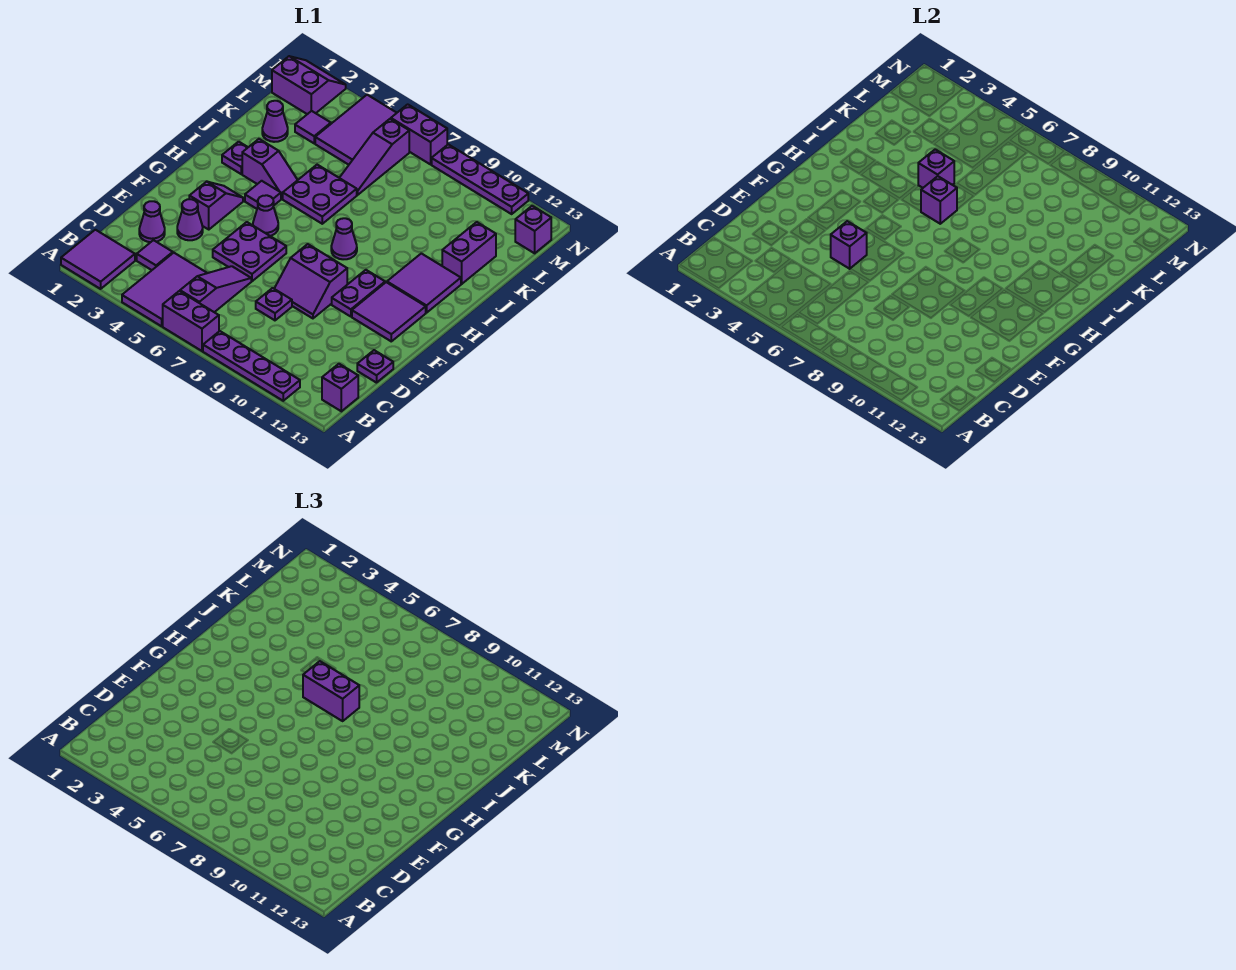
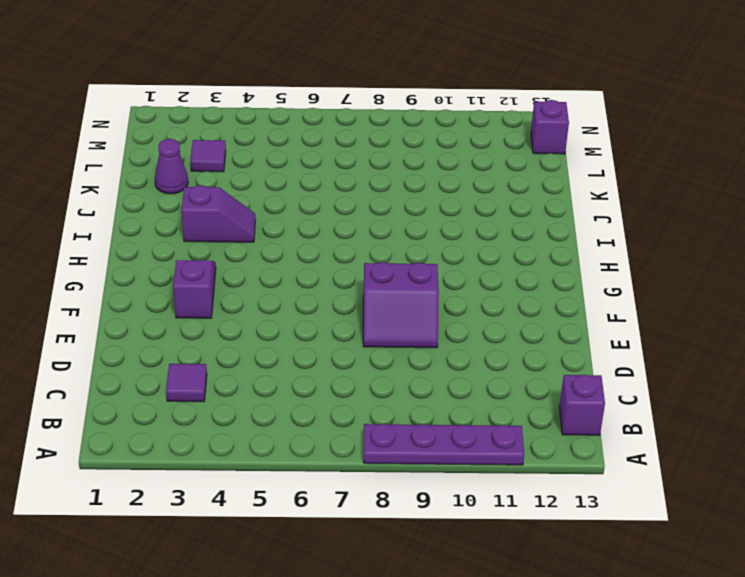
none -> purple tile A1:B2 level 1
none -> purple tile A4:C5 level 1
none -> purple brick A6:A7 level 1
none -> purple slope B6:D6 level 1 top B

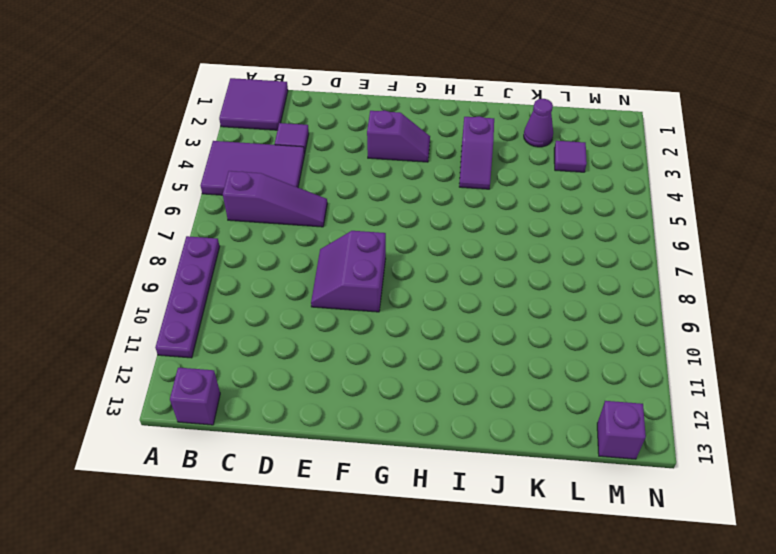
none -> purple brick A6:A7 level 1
none -> purple cone D2 level 1
none -> purple plate D8 level 1
none -> purple plate D13 level 1

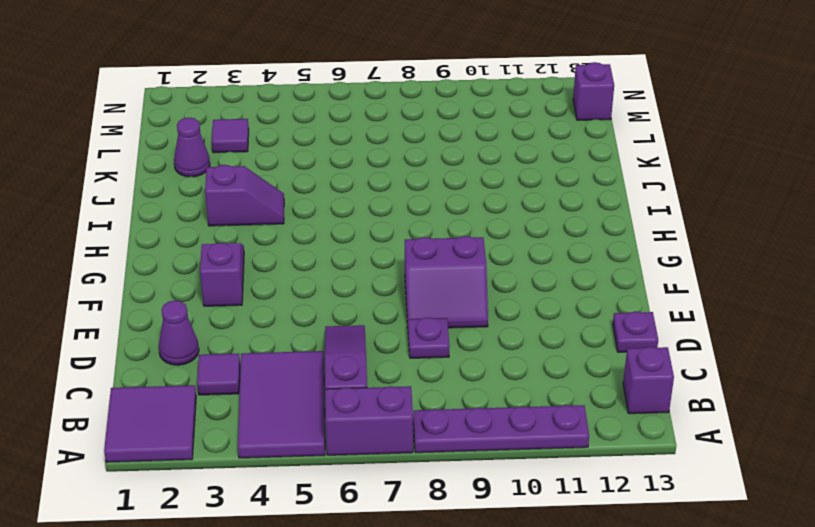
none -> purple cone E3 level 1
none -> purple plate E5:F6 level 1
none -> purple plate F10:G10 level 1
none -> purple tile F11:G12 level 1

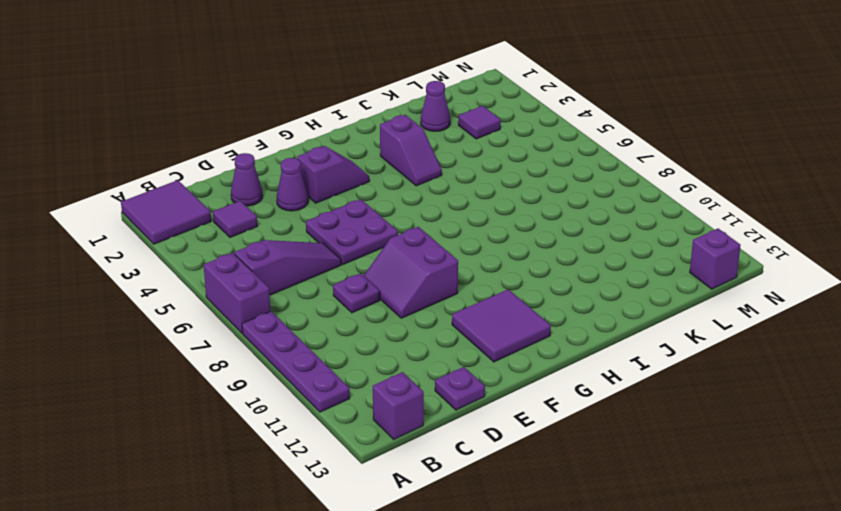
none -> purple tile A4:C5 level 1
none -> purple plate F10:G10 level 1
none -> purple cone G5 level 1
none -> purple tile H4 level 1

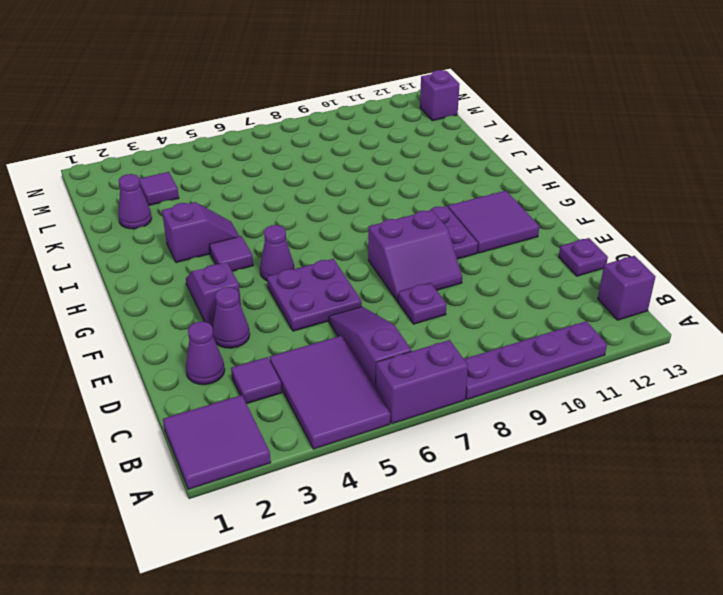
none -> purple cone H8 level 1
none -> purple tile H11:I12 level 1
none -> purple plate I2 level 1
none -> purple plate I5:J6 level 1

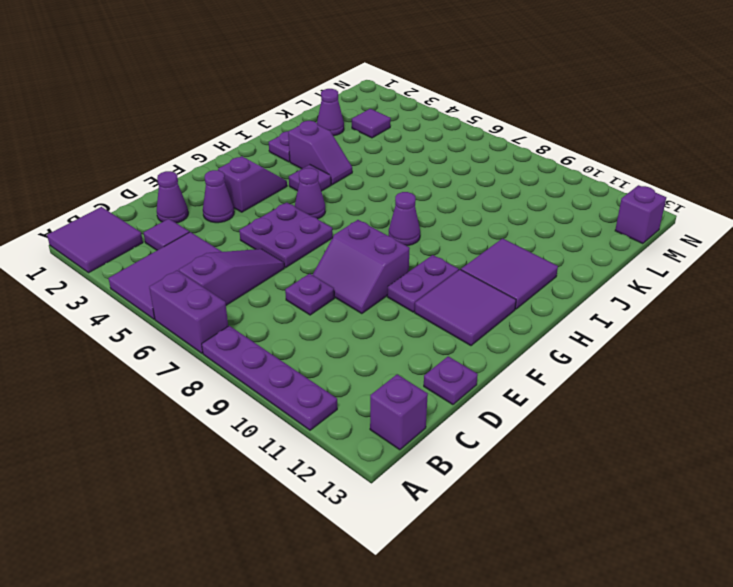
none -> purple plate I5:J6 level 1
none -> purple brick J12:K12 level 1
none -> purple slope K6:M6 level 1 top M
none -> purple tile L4:N5 level 1

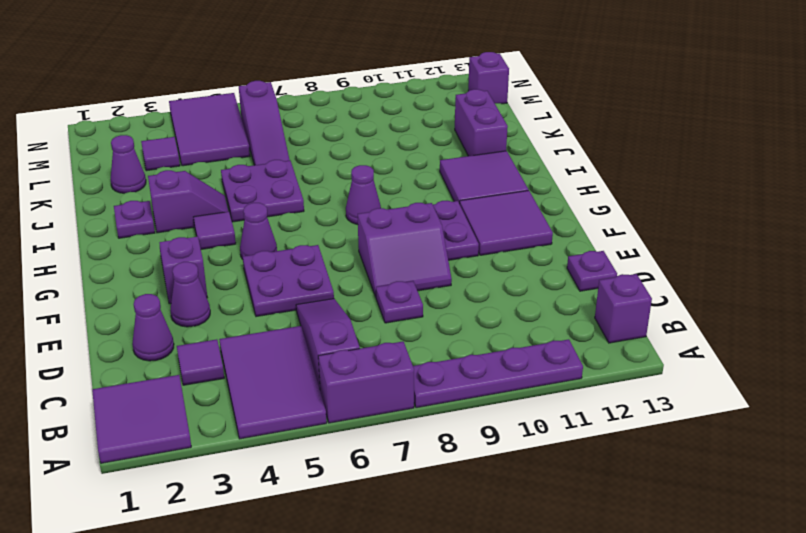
none -> purple slope M1:N2 level 1 top M
none -> purple brick N6:N7 level 1
none -> purple plate N8:N11 level 1
none -> purple brick E5 level 2

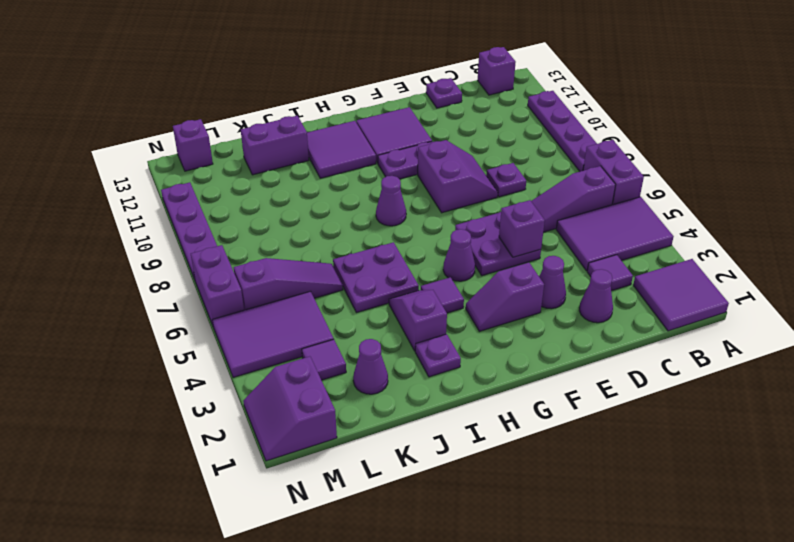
none -> purple brick I6 level 2
none -> purple brick J5 level 2
none -> purple brick I6:I7 level 3

